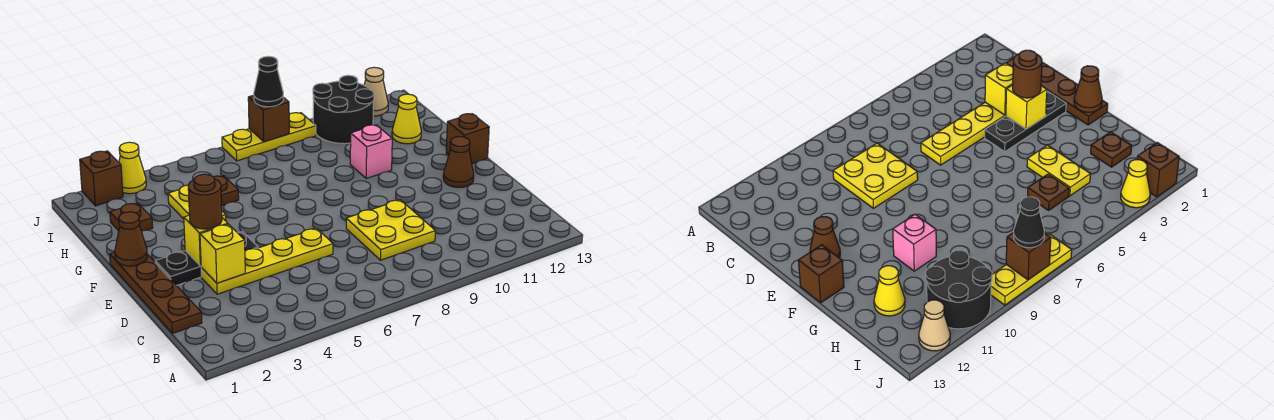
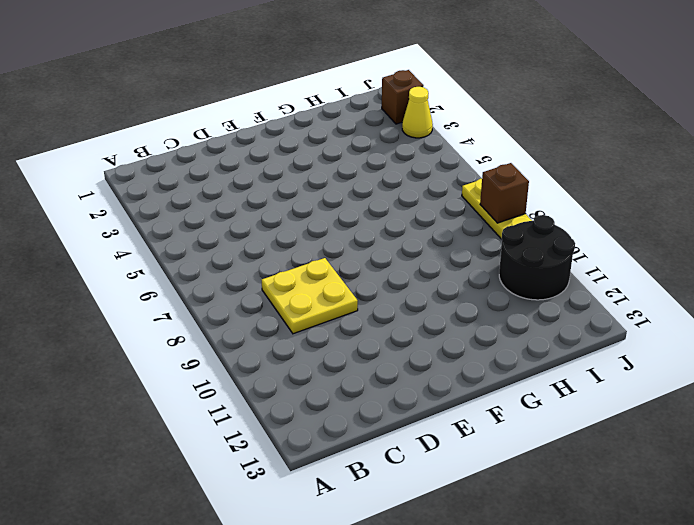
none -> brown plate C1:F1 level 1
none -> yellow plate D3:D6 level 1
none -> black plate E2:E4 level 1

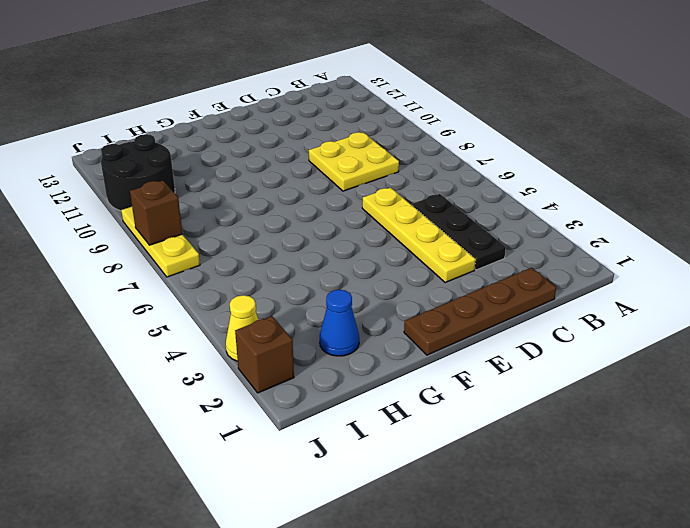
black plate C3:C5 level 1 -> black plate E2:E4 level 1
blue cone H2 level 1 -> brown plate H2 level 1
none -> brown cone E12 level 1
none -> brown brick F13 level 1
none -> yellow plate G4:H4 level 1

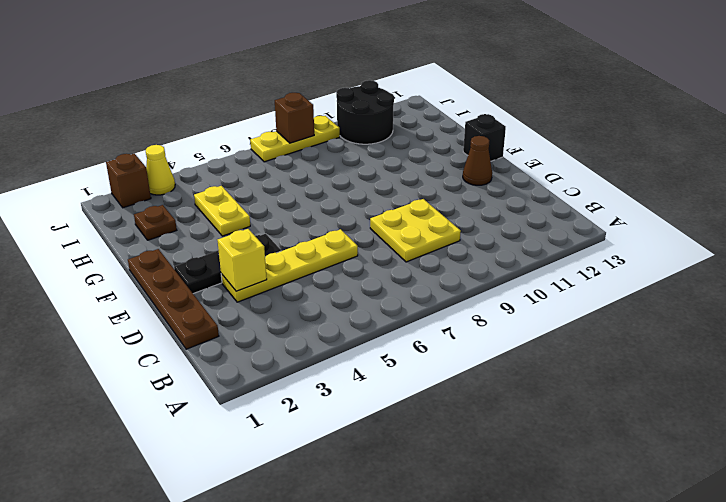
black brick F13 level 1 -> brown brick F13 level 1
none -> pink brick G10 level 1
none -> brown plate H5 level 1
none -> yellow cone H12 level 1

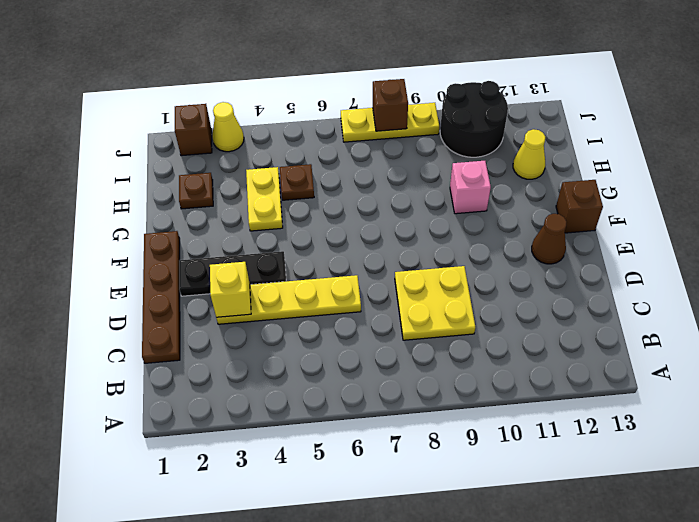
none -> tan cone J12 level 1
none -> yellow brick E3 level 2
none -> brown cone F1 level 2

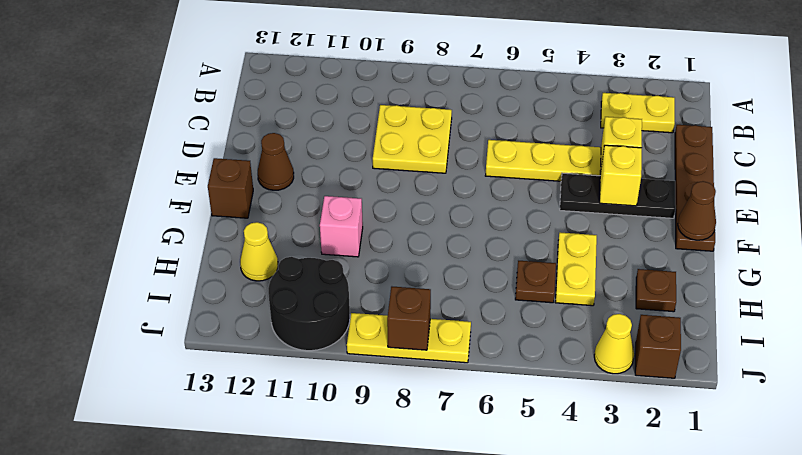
yellow plate B2:B3 level 1 -> none
none -> tan cone J12 level 1
none -> brown round brick E3 level 3
none -> black cone J8 level 3

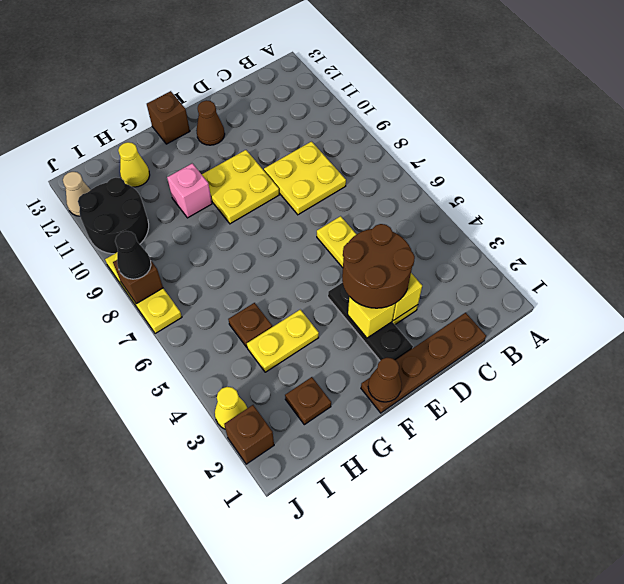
brown round brick D3:E4 level 3 -> brown round brick E3 level 3
yellow plate E9:F10 level 1 -> none

